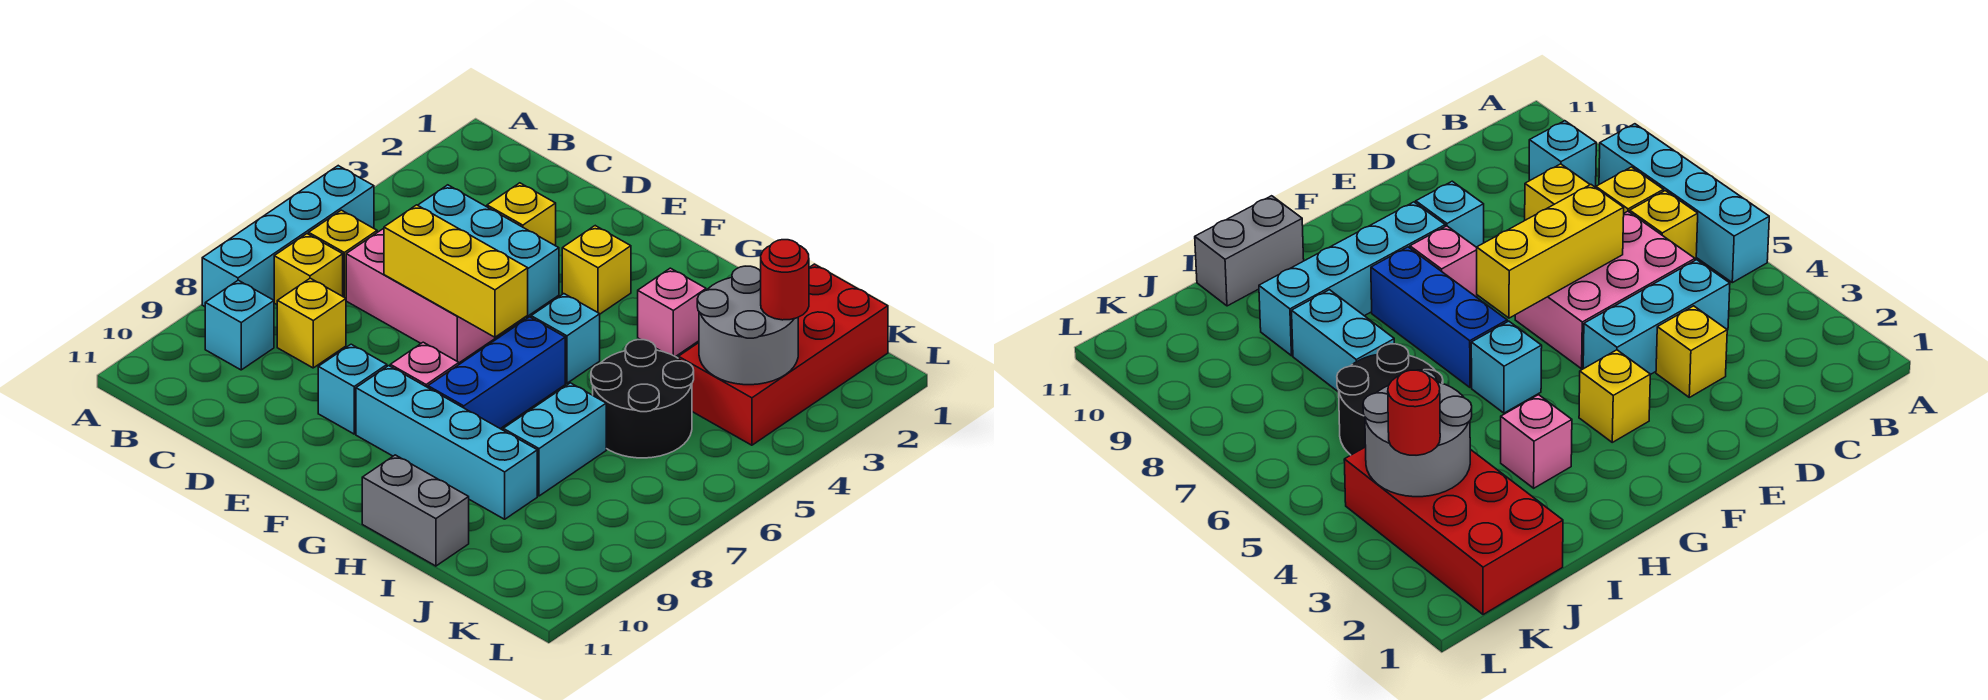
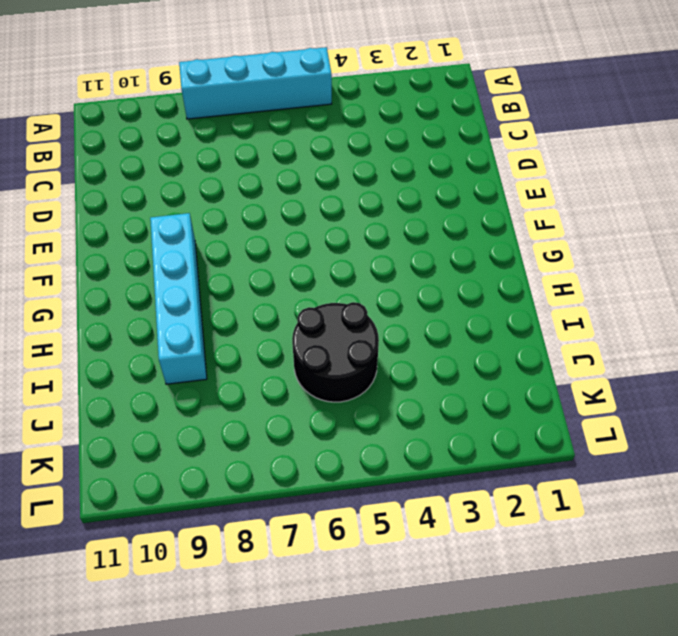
none -> yellow brick B6 level 1
none -> yellow brick B7 level 1
none -> cyan brick B9 level 1

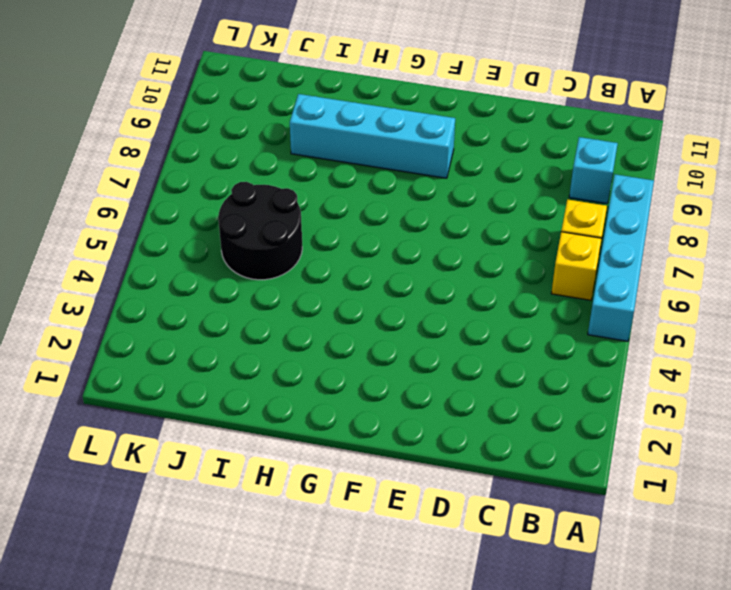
none -> cyan brick C4:E4 level 1
none -> pink brick C5:E6 level 1
none -> yellow brick C8 level 1

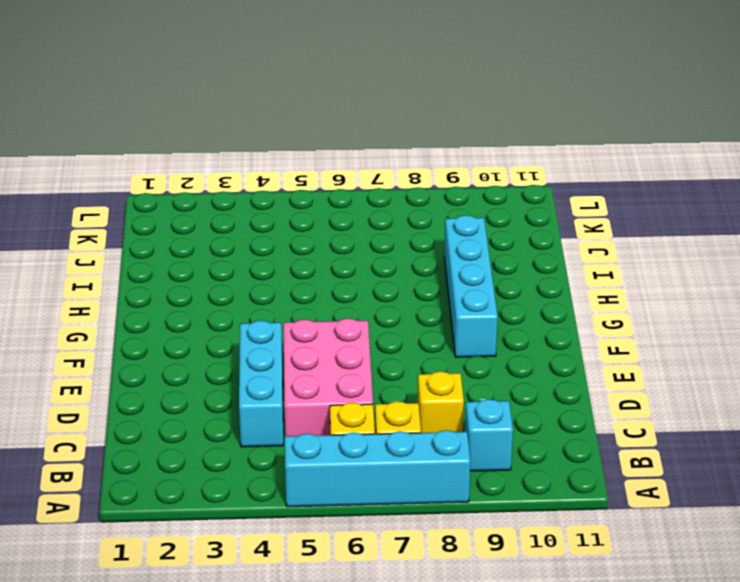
none -> yellow brick D3 level 1
none -> cyan brick E9 level 1
none -> yellow brick F3 level 1

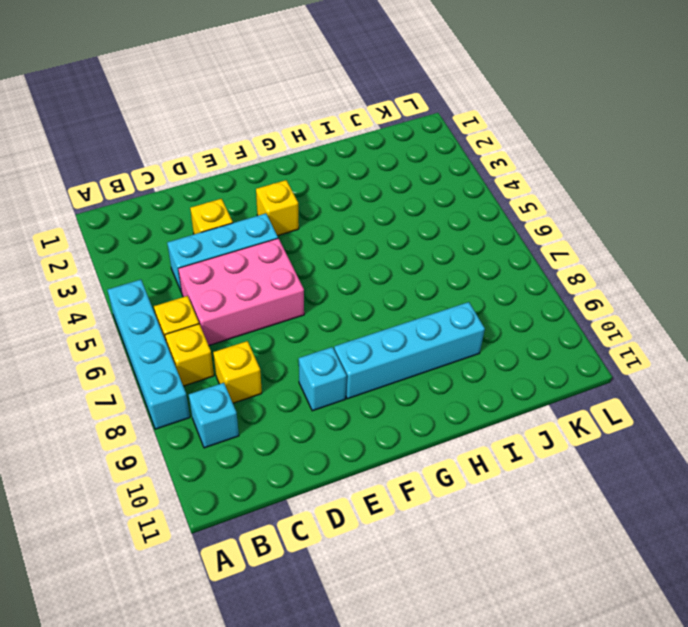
none -> pink brick F8 level 1
none -> cyan brick G5 level 1
none -> blue brick G6:G8 level 1

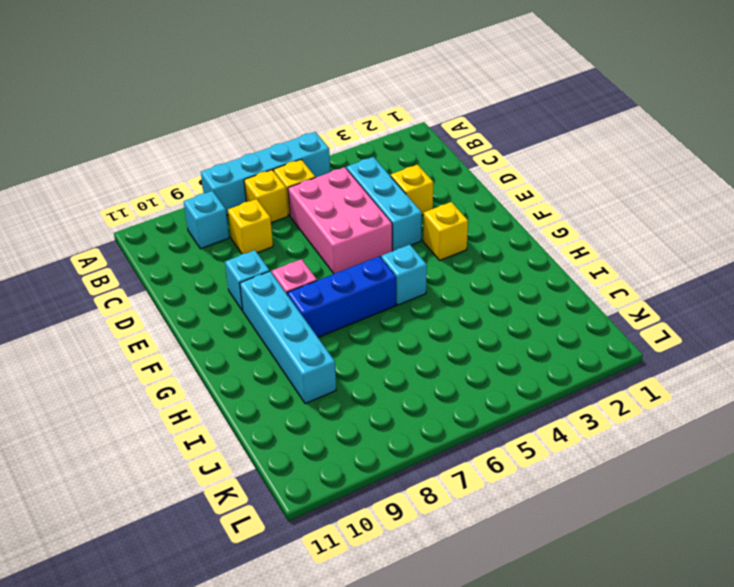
none -> pink brick H3 level 1
none -> grey brick H11:I11 level 1
none -> black round brick I5:J6 level 1

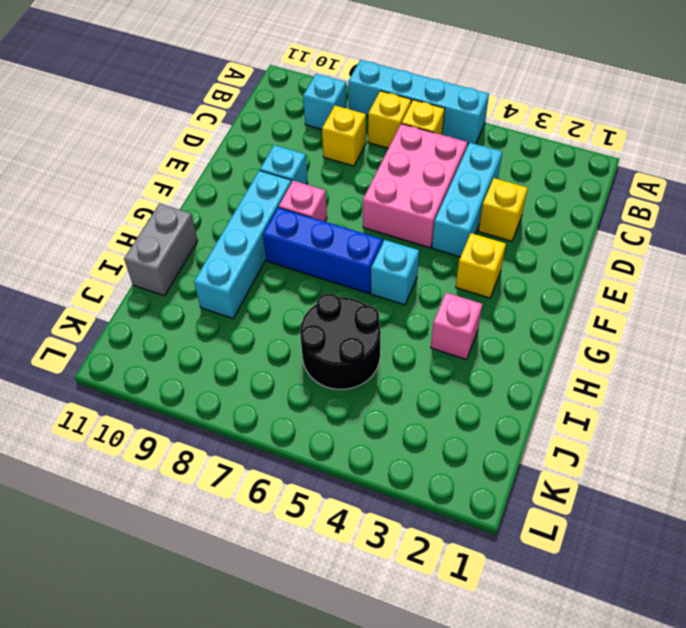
none -> cyan brick I7:I8 level 1
none -> red brick J1:K4 level 1
none -> yellow brick D6:F6 level 2

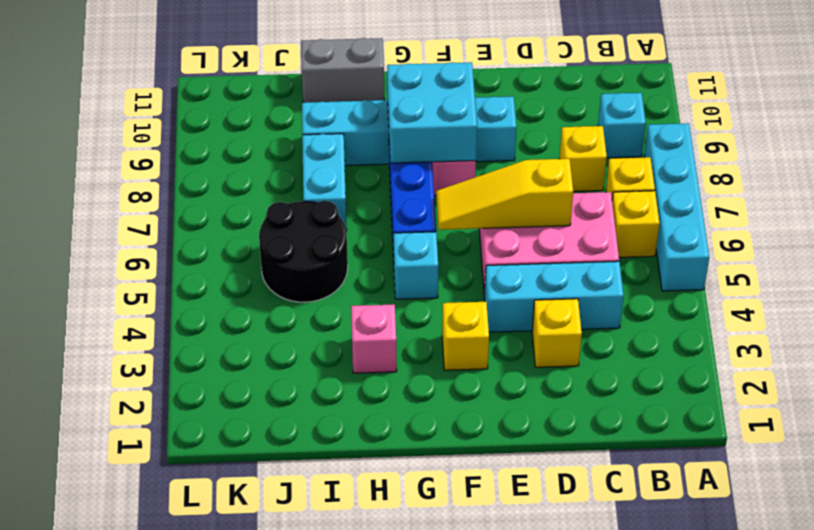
yellow slope D6:F6 level 2 top D -> yellow brick D6:F6 level 2
cyan brick F8:G9 level 2 -> none
none -> red brick J1:K4 level 1
none -> grey round brick J3:K4 level 2
none -> red round brick K3 level 3

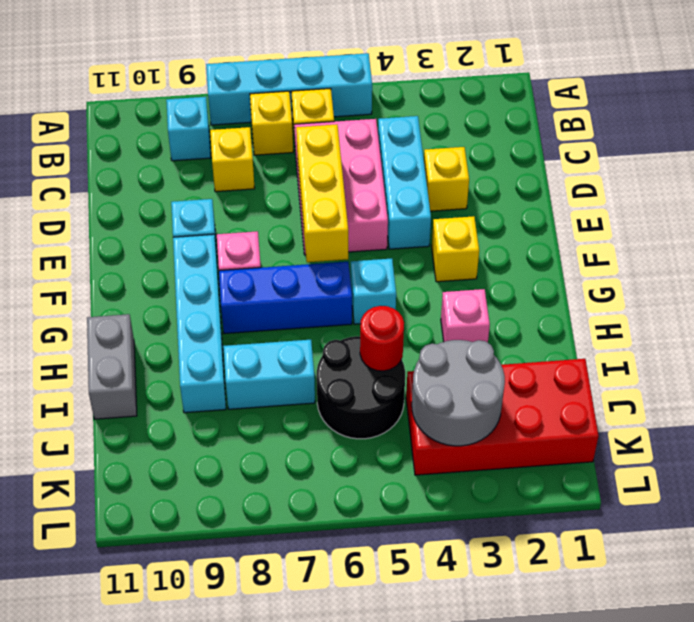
red round brick I5 level 2 -> red round brick K3 level 3

